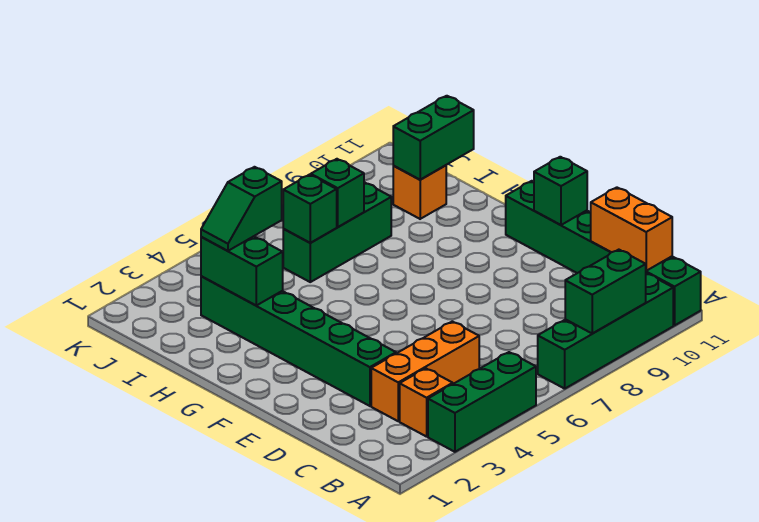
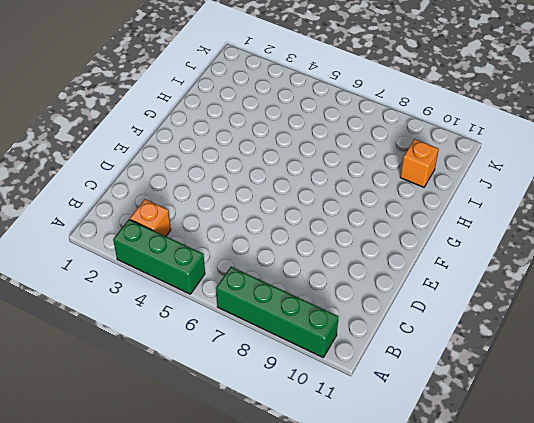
none -> green brick A11:F11 level 1
none -> orange brick C3:C5 level 1
none -> green brick D3:I3 level 1

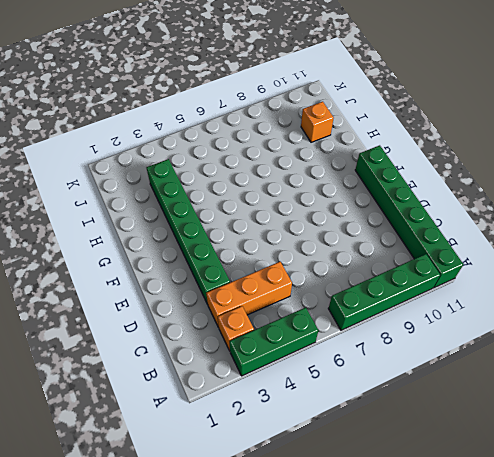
none -> green brick I6:I8 level 1
none -> green brick A8:A9 level 2
none -> orange brick B11:C11 level 2

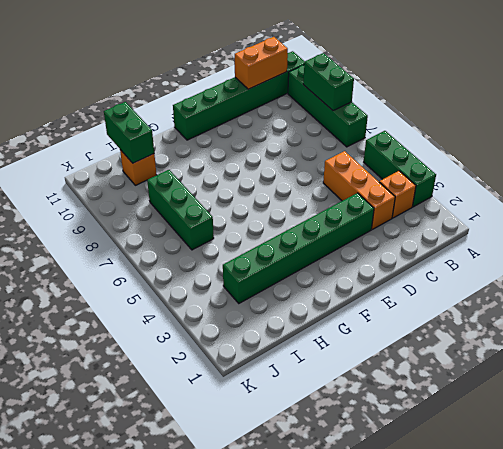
none -> green brick E11 level 2
none -> green brick H3:I3 level 2
none -> green brick I6 level 2

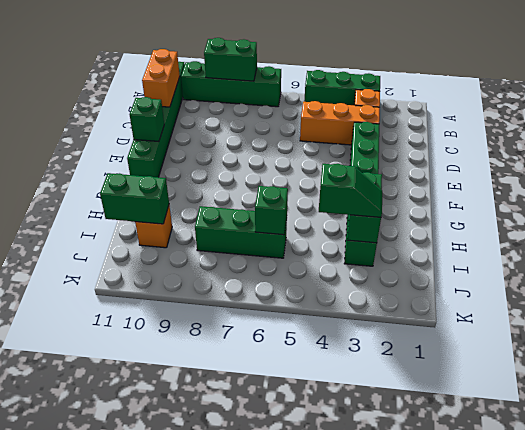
none -> green brick I7 level 2

